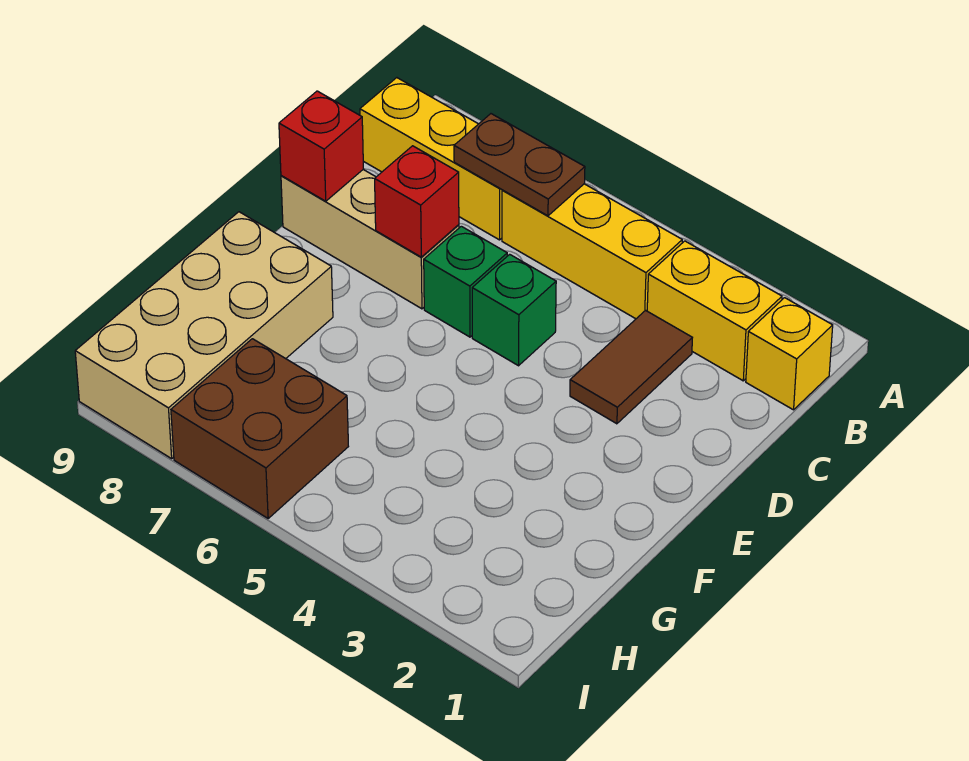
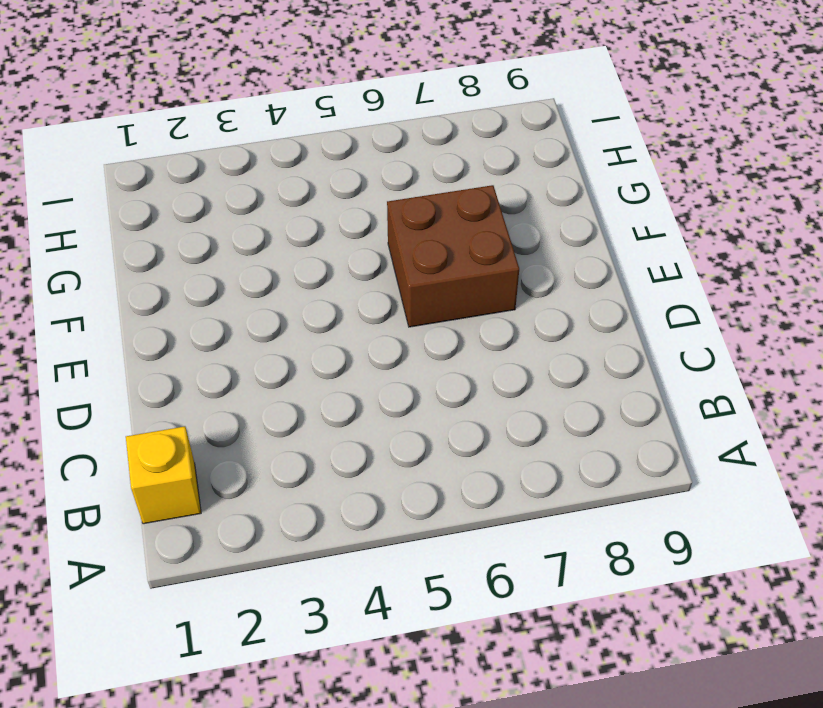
brown brick E6:F7 level 1 -> brown brick H6:I7 level 1
none -> yellow brick B2:B3 level 1
none -> yellow brick B4:B6 level 1
none -> yellow brick B7:B9 level 1

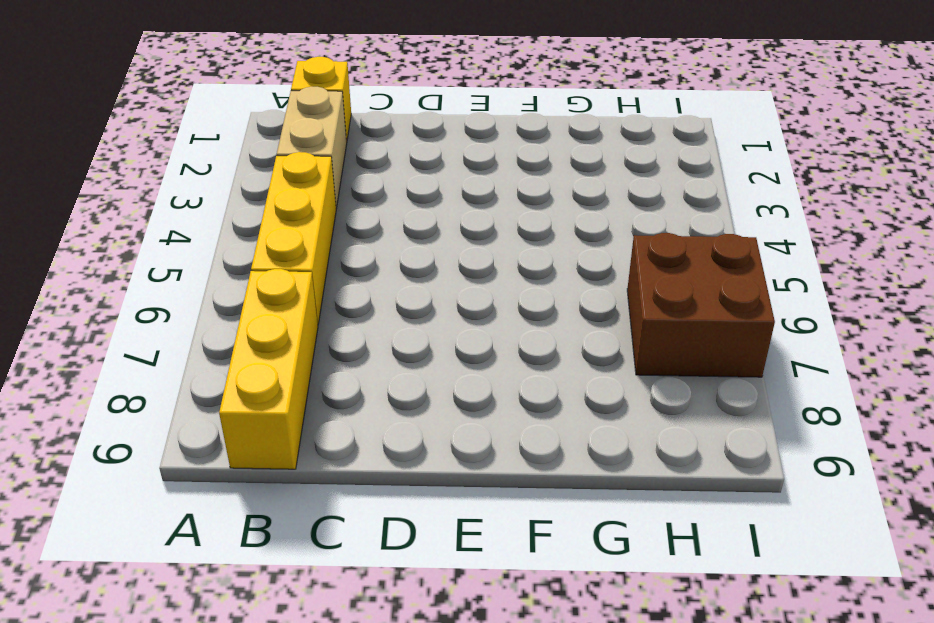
tan brick B2:B3 level 1 -> yellow brick B2:B3 level 1
none -> brown tile C3:D3 level 1
none -> green brick D5 level 1
none -> green brick D6 level 1

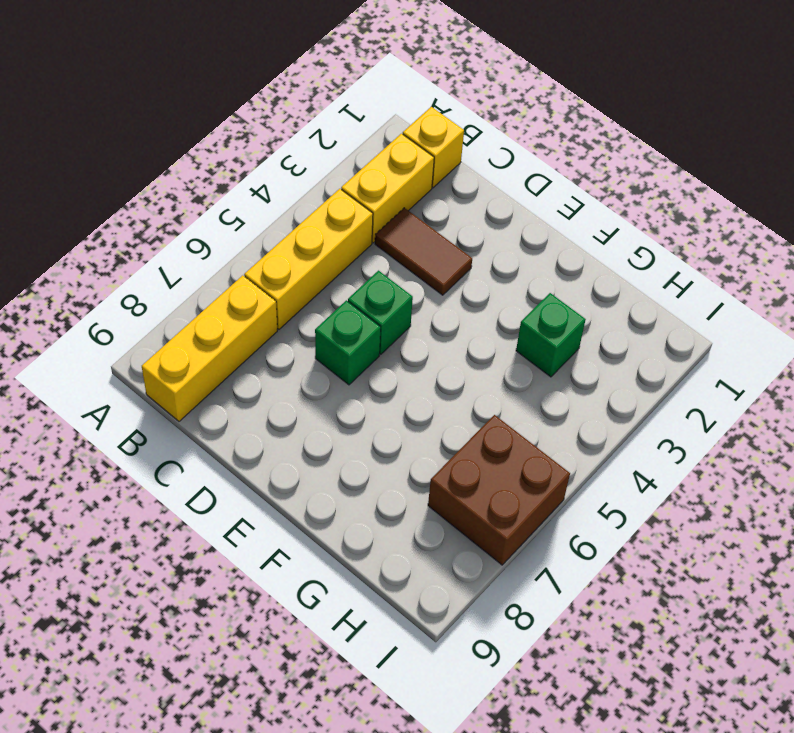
green brick G3 level 1 -> none
none -> tan brick D7:D9 level 1
none -> tan brick F8:I9 level 1
none -> brown plate B6:B7 level 2

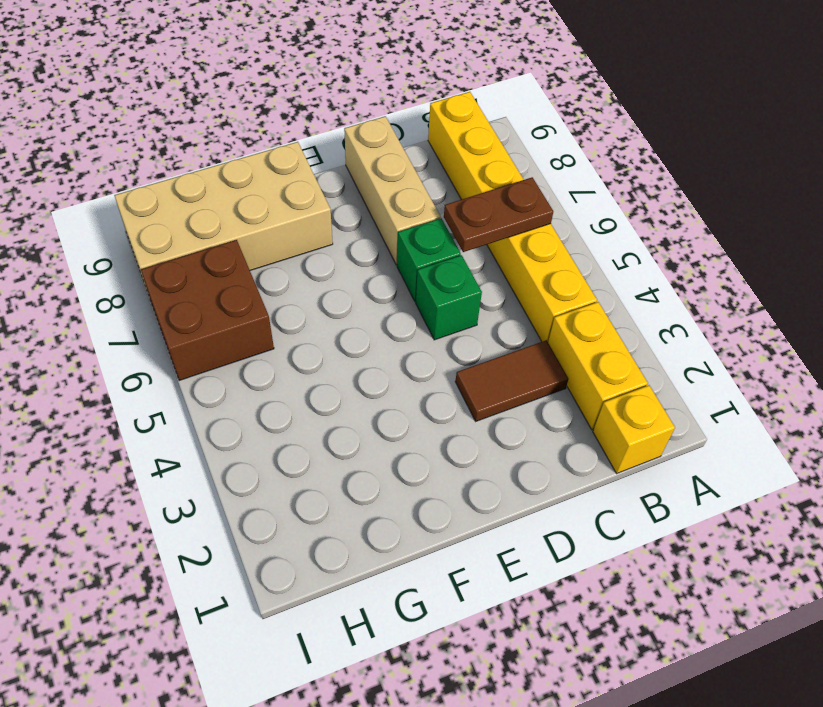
brown plate B6:C6 level 2 -> brown plate B6:B7 level 2
none -> red brick D7 level 2
none -> red brick D9 level 2

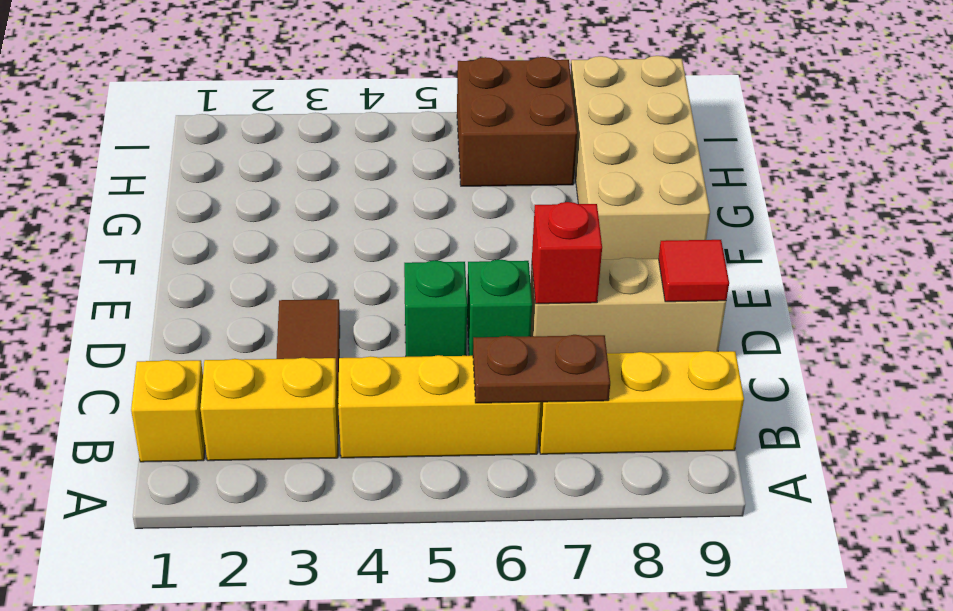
red tile D9 level 2 -> red brick D9 level 2

